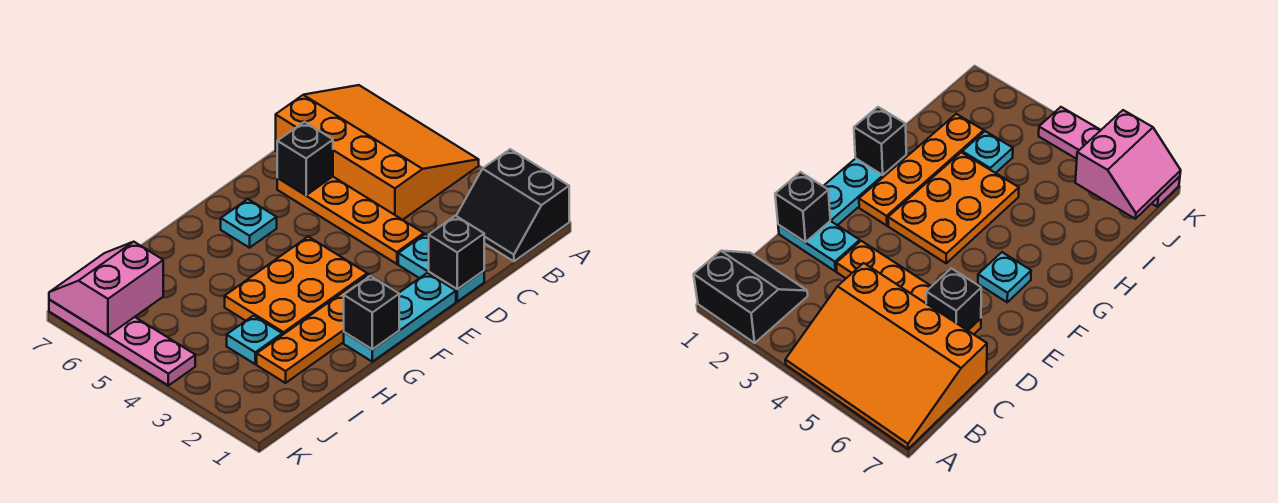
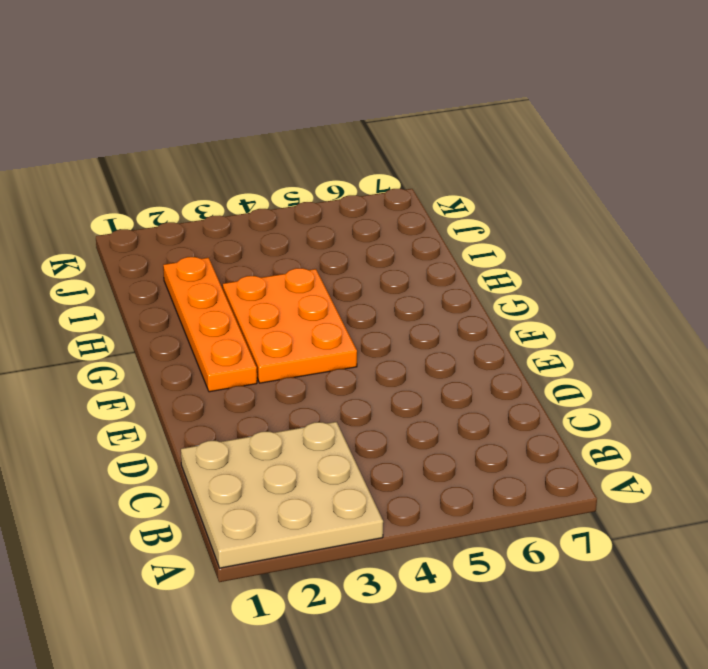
tan plate A1:C3 level 1 -> black slope A1:B2 level 1 top A
none -> orange slope A4:C7 level 1 top C
none -> cyan plate D1:D2 level 1
none -> orange plate D3:D6 level 1

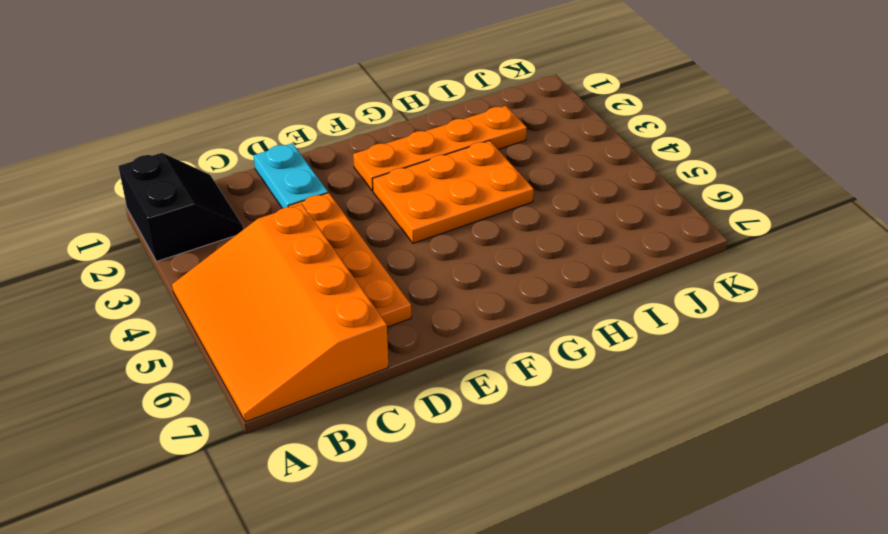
none -> cyan plate E1:G1 level 1
none -> cyan plate F6 level 1
none -> cyan plate I3 level 1

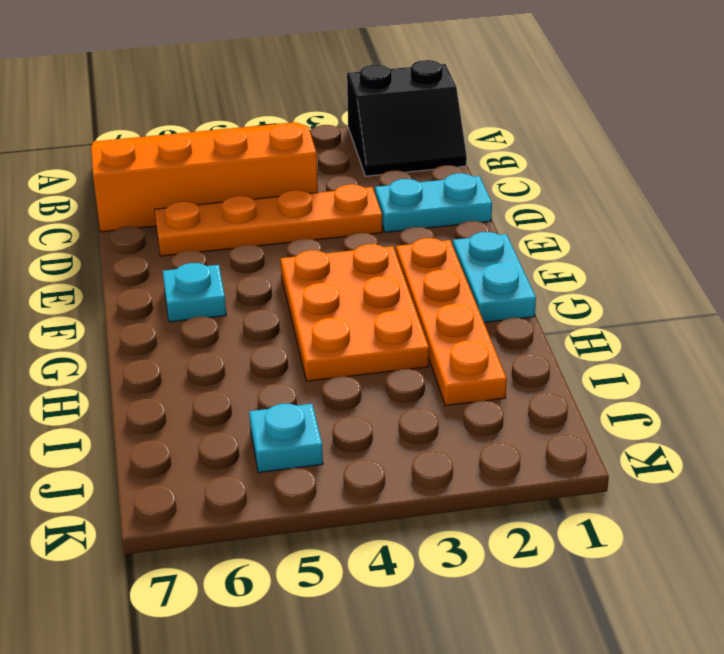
cyan plate F1:G1 level 1 -> cyan plate E1:G1 level 1
cyan plate J5 level 1 -> cyan plate I3 level 1
none -> pink plate K4:K7 level 1
none -> black brick D1 level 2
none -> black brick D6 level 2

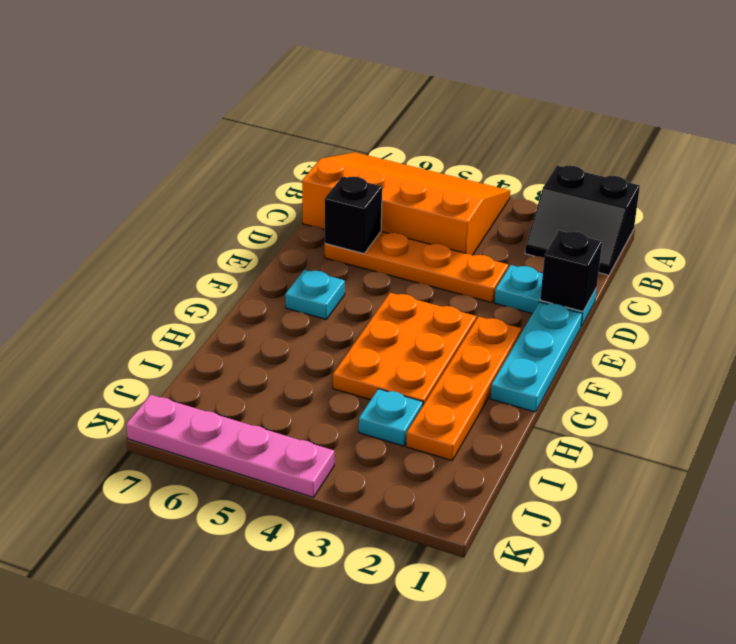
none -> black brick G1 level 2
none -> pink slope J6:K7 level 2 top 6

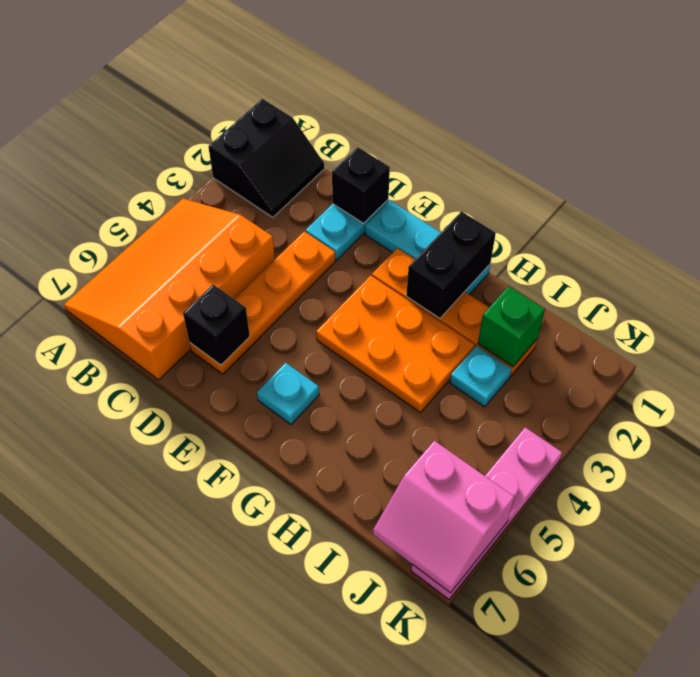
black brick G1:G2 level 2 -> black brick G1 level 2
green brick I2 level 2 -> none

